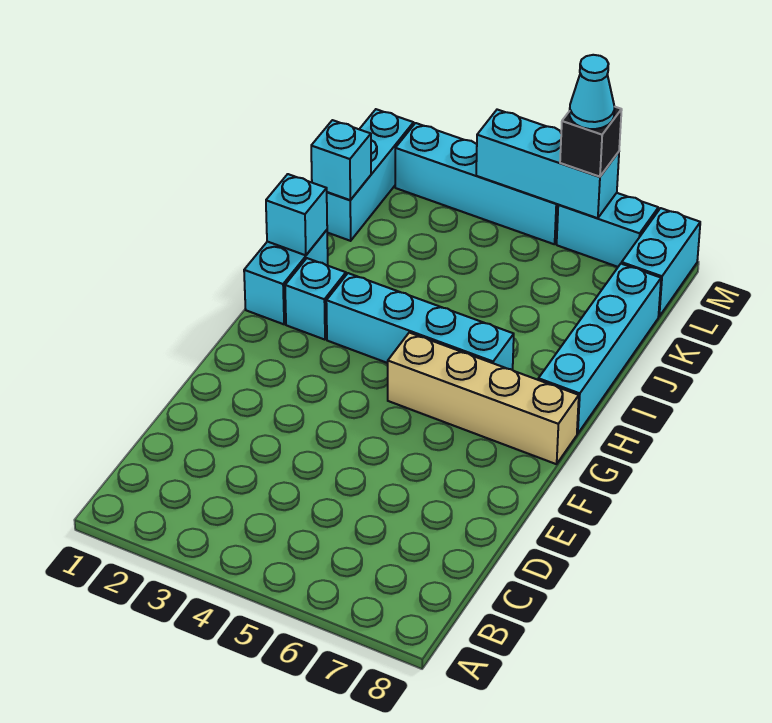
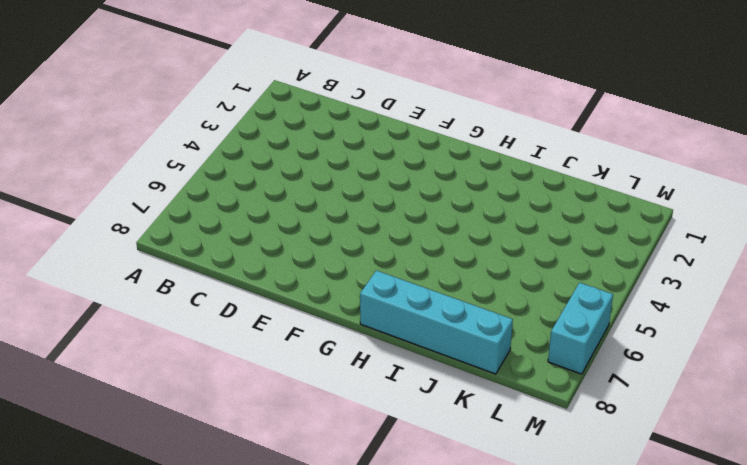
none -> tan brick G5:G8 level 1
none -> cyan brick H1:I1 level 1
none -> cyan brick H2 level 1

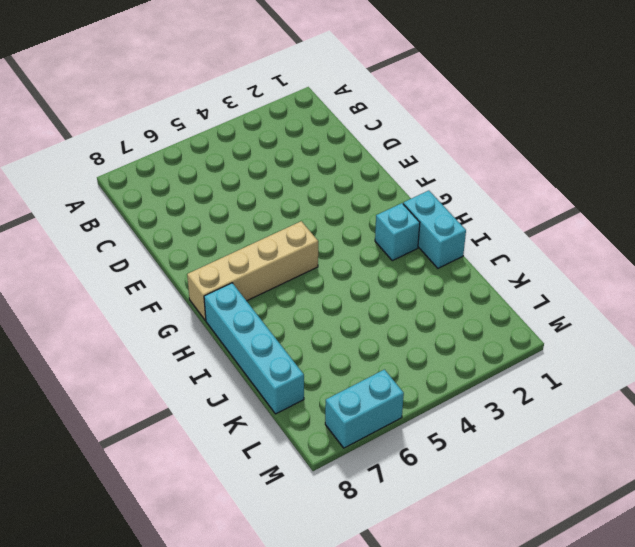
none -> cyan brick H3:H6 level 1
none -> cyan brick K1:M1 level 1
none -> cyan brick L8:M8 level 1

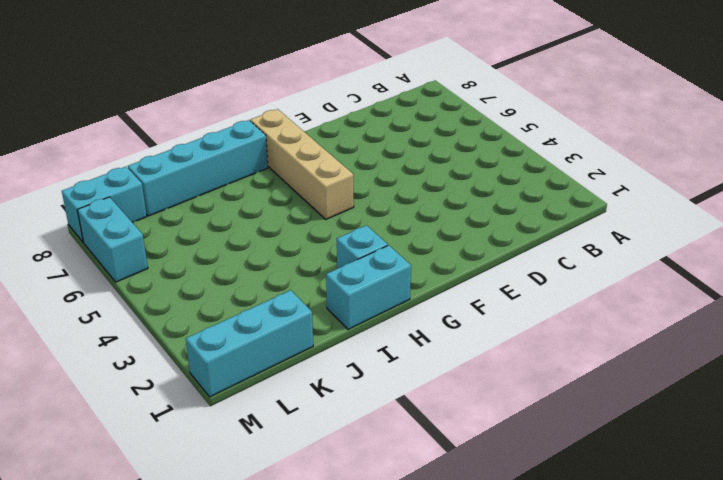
none -> cyan brick H3:H6 level 1
none -> cyan brick M2:M5 level 1
none -> cyan brick I1 level 2

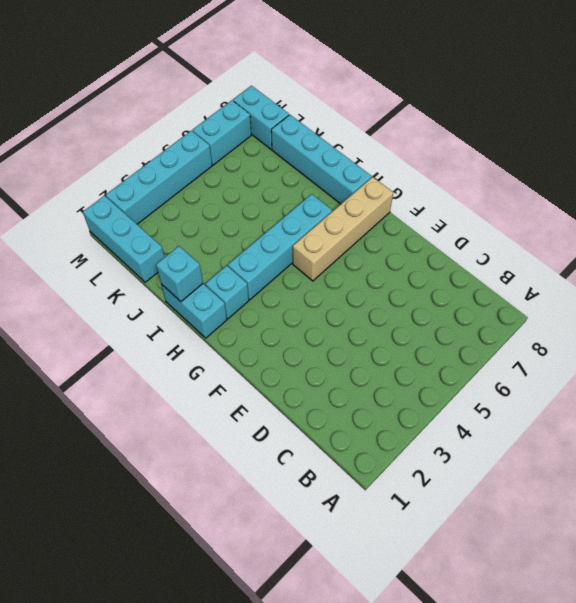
none -> cyan brick K1 level 2
none -> cyan brick M4:M6 level 2
none -> black brick M6 level 3

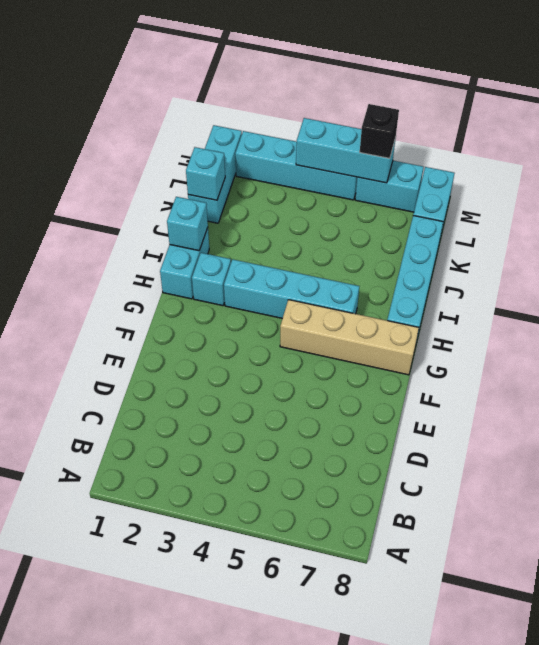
none -> cyan cone M6 level 4

